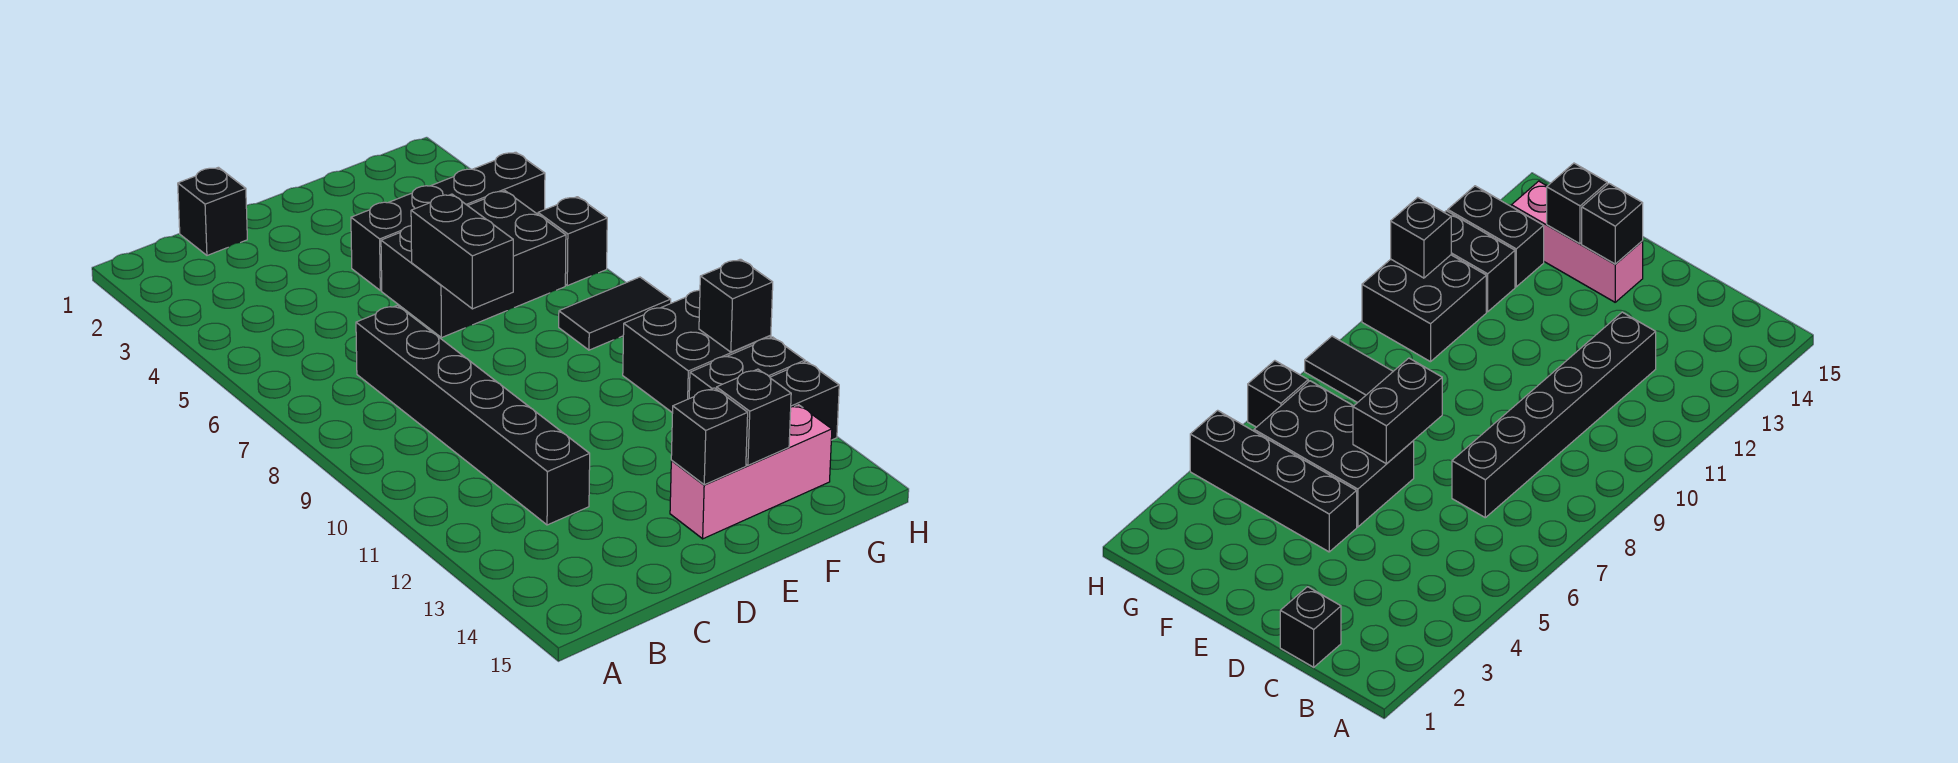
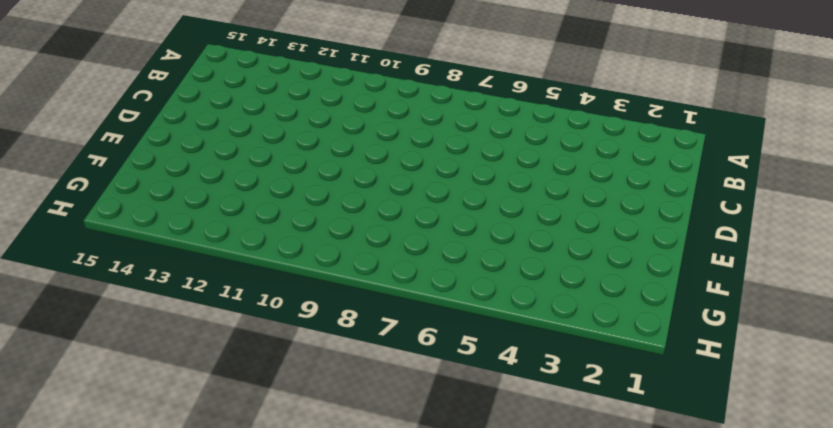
none -> black brick C1 level 1
none -> black brick C7:C12 level 1
none -> black brick E4:H4 level 1

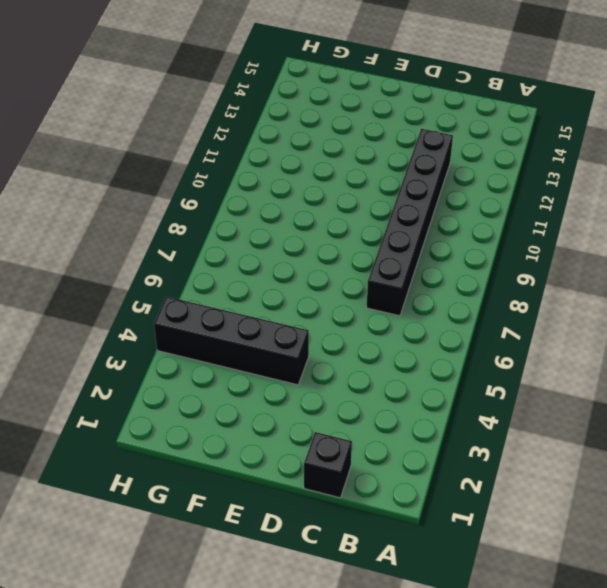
none -> black brick E5:G6 level 1
none -> pink brick E14:G14 level 1
none -> black tile G8:H8 level 1

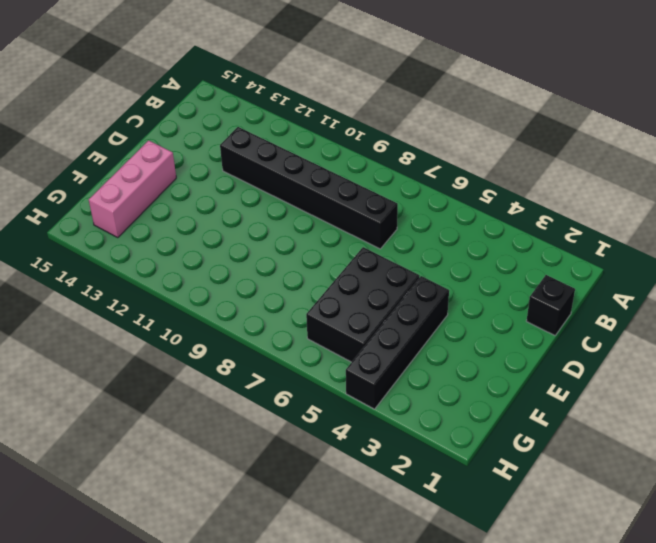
none -> black tile G8:H8 level 1
none -> black brick G10:H11 level 1
none -> black brick G12:H12 level 1

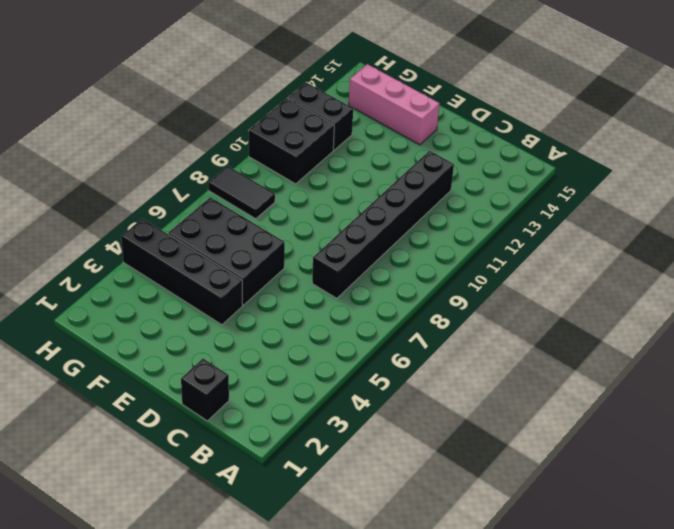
none -> black brick G13:H13 level 1
none -> black brick H6 level 1
none -> black brick E6:E7 level 2

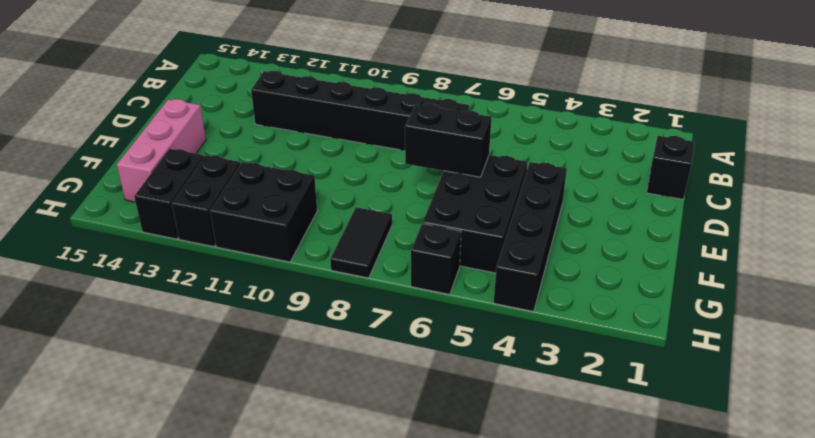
none -> black brick E14 level 2
none -> black brick F14 level 2
none -> black brick H11 level 2

